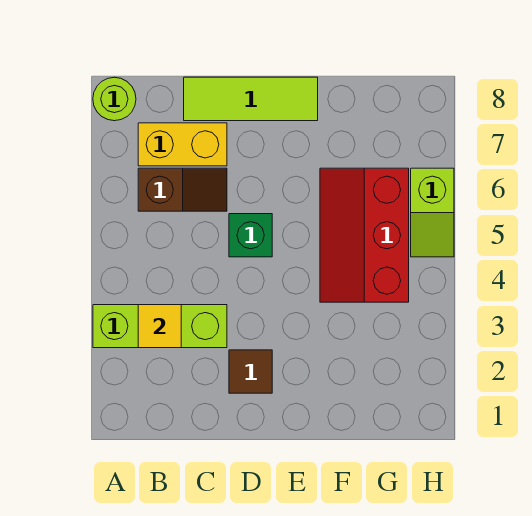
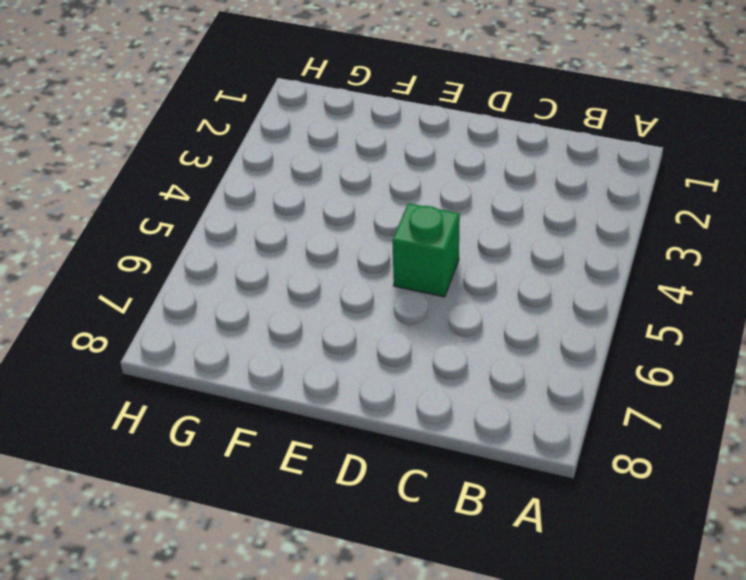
none -> lime brick A3:C3 level 1
none -> lime round brick A8 level 1

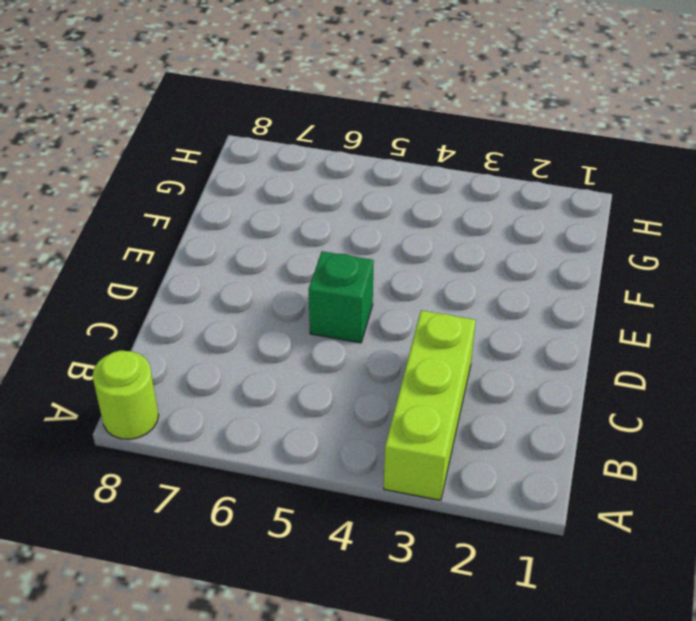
none -> brown slope B6:C6 level 1 top B
none -> yellow brick B7:C7 level 1

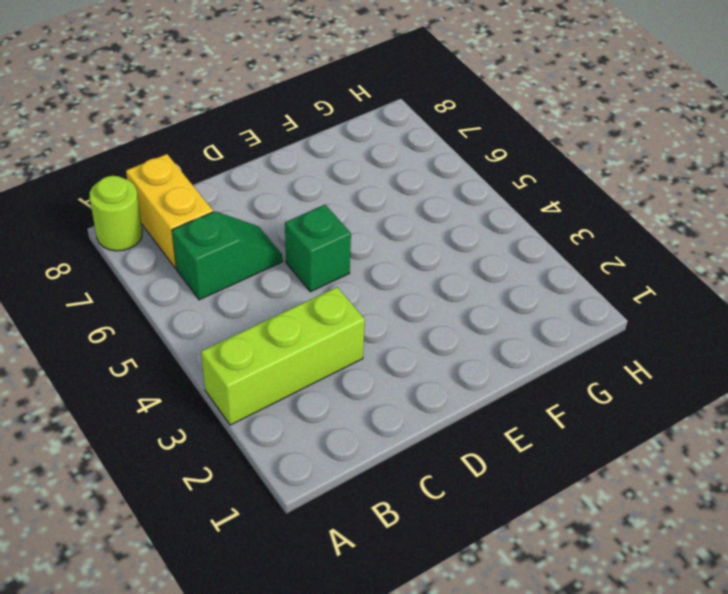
green slope B6:C6 level 1 top B -> brown slope B6:C6 level 1 top B
yellow brick B7:B8 level 1 -> yellow brick B7:C7 level 1
none -> lime tile C8:E8 level 1
none -> brown tile D2 level 1

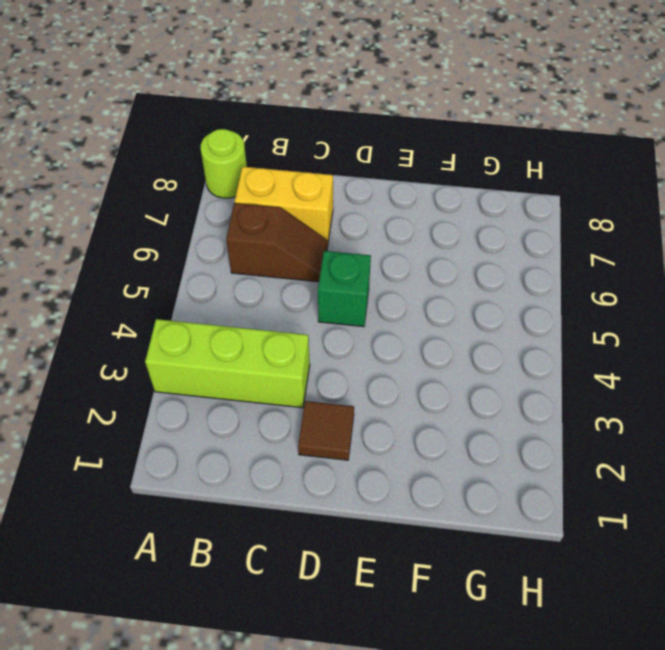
none -> lime tile C8:E8 level 1
none -> red slope F4:G6 level 1 top G

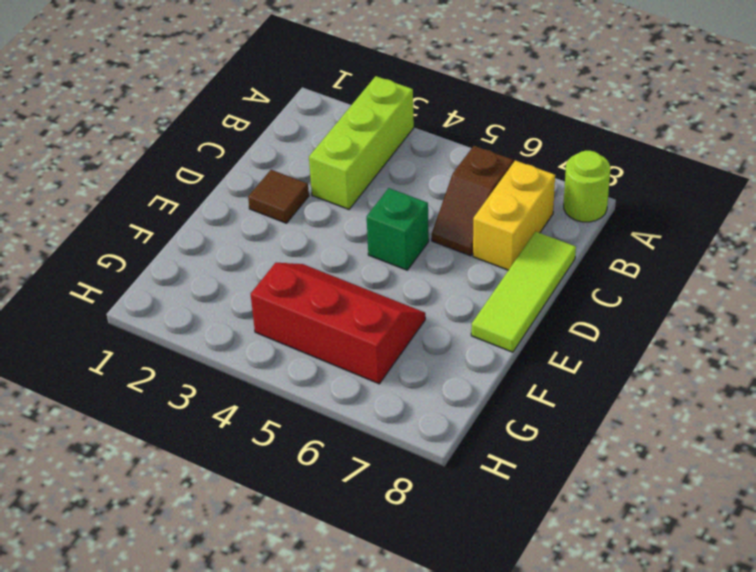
none -> lime slope H5:H6 level 1 top 6
none -> yellow tile B3 level 2

